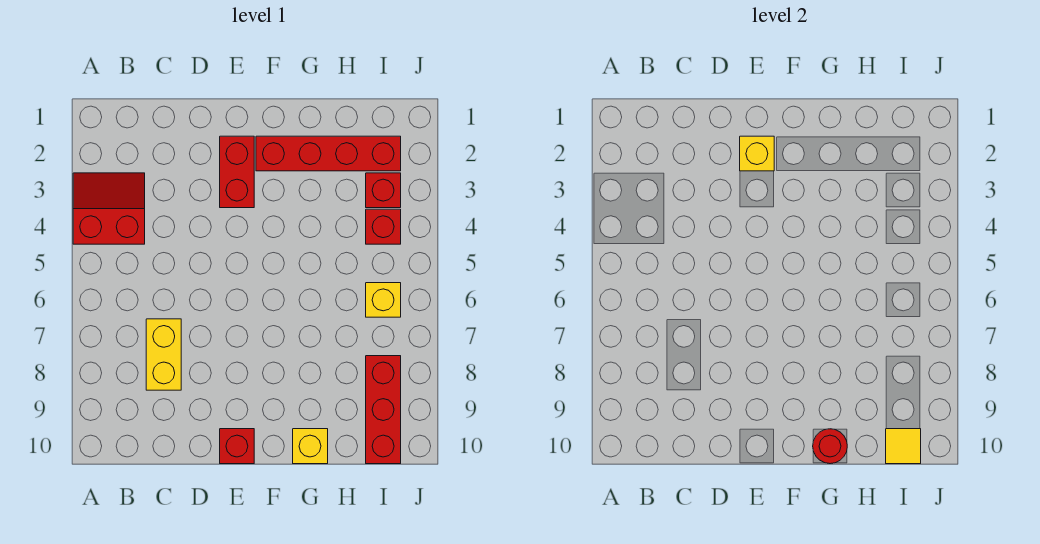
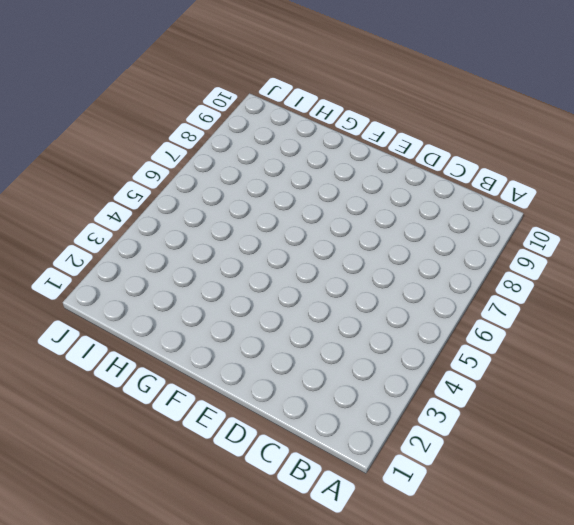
none -> red slope A3:B4 level 1 top 4
none -> yellow brick C7:C8 level 1
none -> red brick E2:E3 level 1

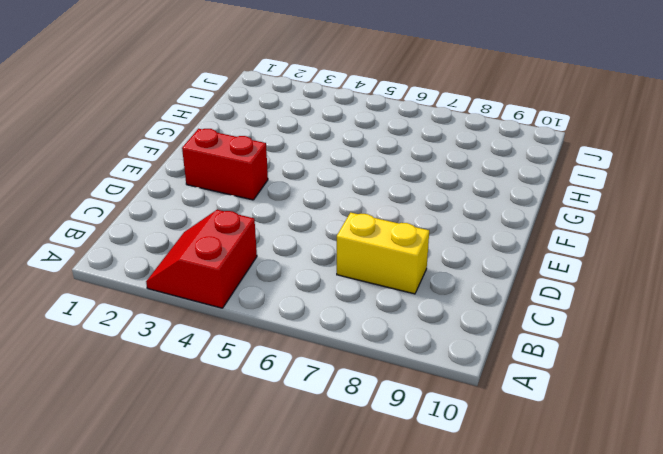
none -> red brick E10 level 1
none -> red brick F2:I2 level 1
none -> yellow brick G10 level 1

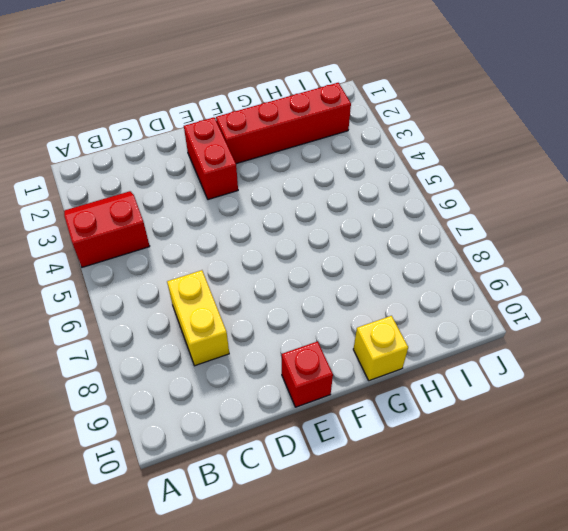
none -> red brick I3 level 1
none -> red brick I4 level 1
none -> yellow brick I6 level 1

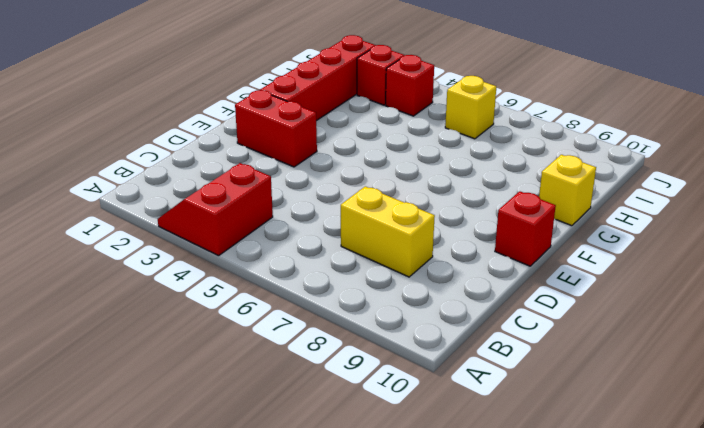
none -> red brick I8:I10 level 1
none -> yellow brick E2 level 2
none -> red round brick G10 level 2

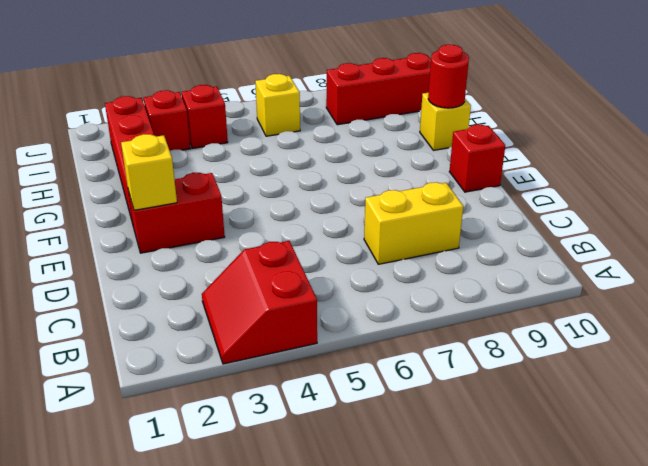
none -> yellow tile I10 level 2

